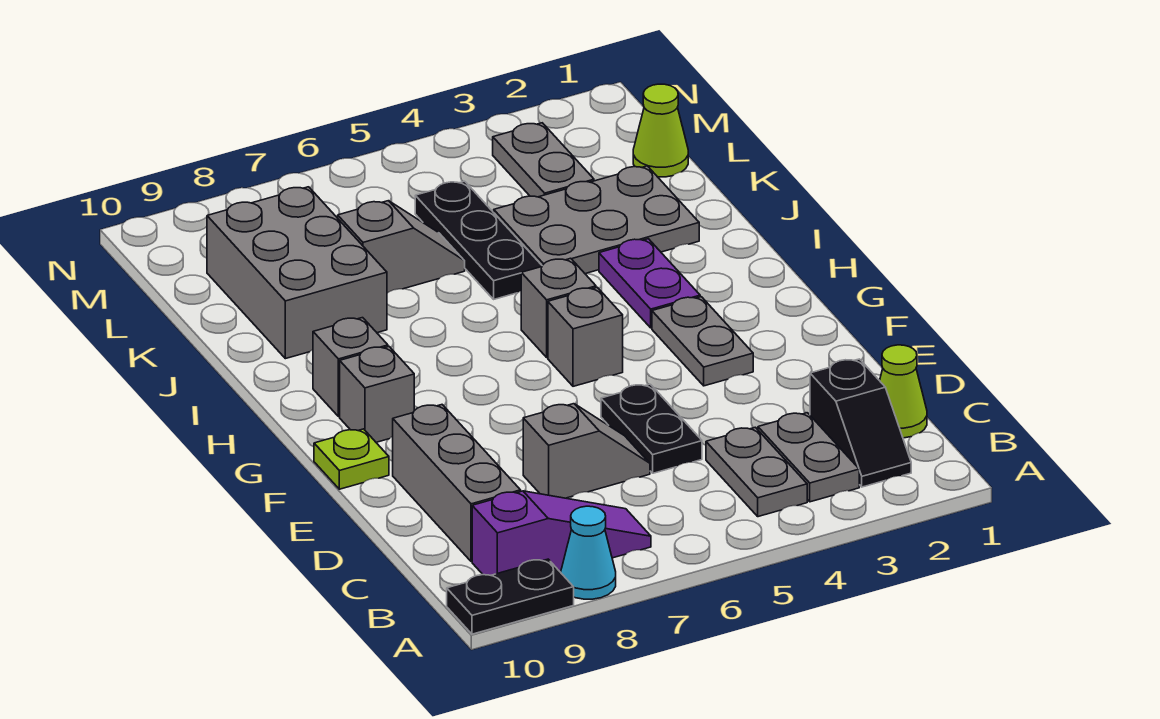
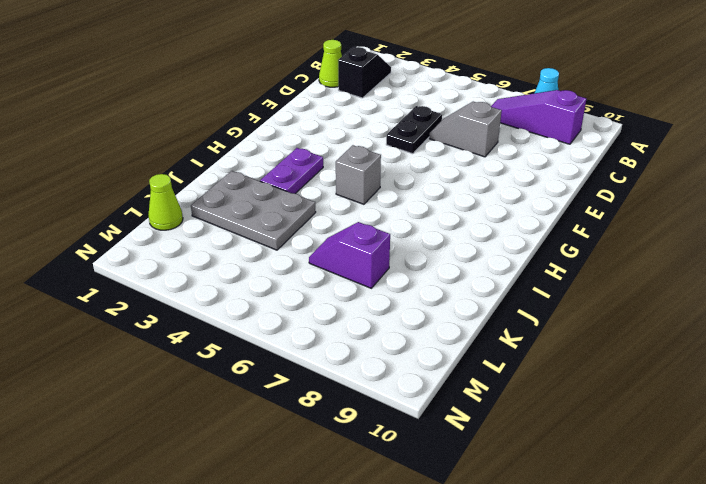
purple slope K6:K7 level 1 top 7 -> grey slope K6:K7 level 1 top 7
none -> black plate A9:A10 level 1
none -> grey plate B3:C3 level 1
none -> grey plate B4:C4 level 1

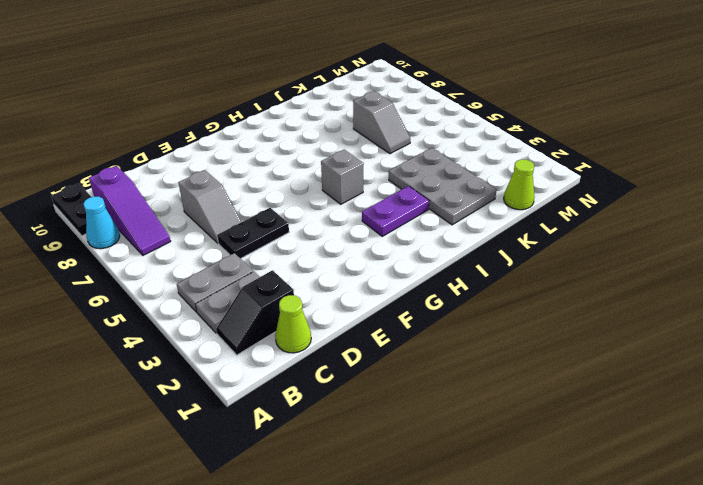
none -> grey brick C9:E9 level 1
none -> grey plate F3:G3 level 1
none -> lime plate F10 level 1

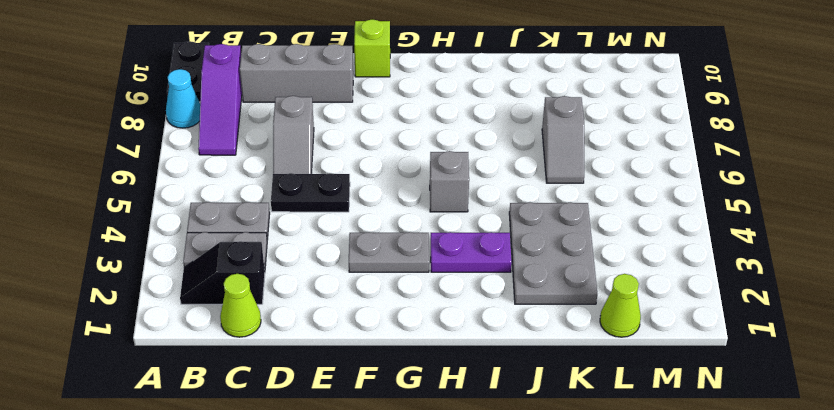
lime brick F10 level 1 -> lime plate F10 level 1
none -> grey brick G5 level 1
none -> grey brick G9 level 1
none -> grey brick H9 level 1

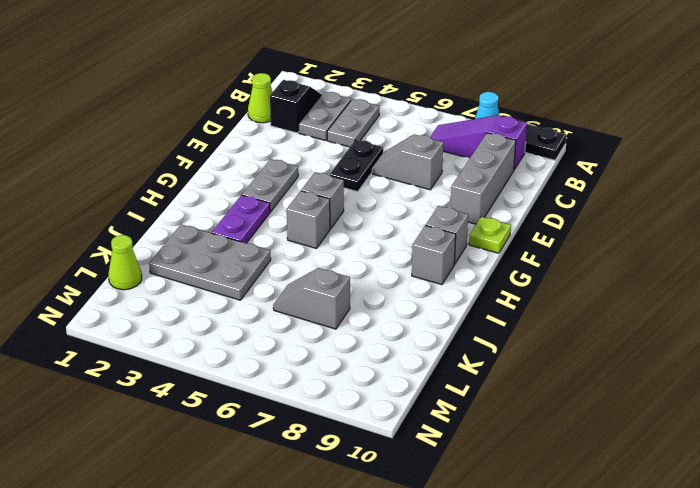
none -> black plate J5:L5 level 1
none -> grey brick J8:L9 level 1
none -> grey plate L3:M3 level 1

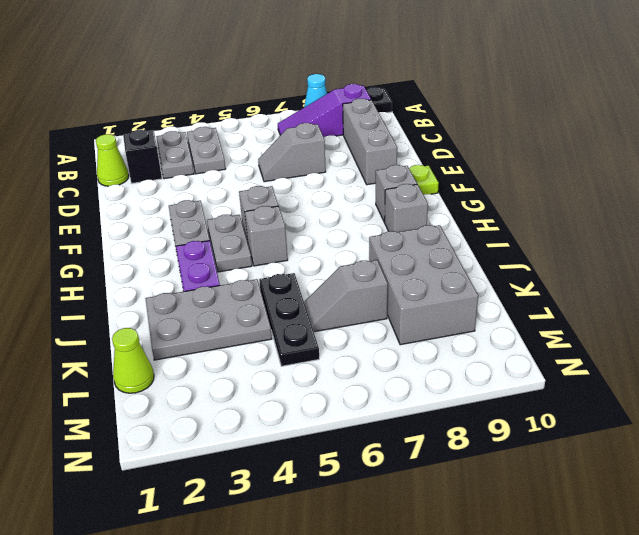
grey plate G4:H4 level 1 -> grey plate L3:M3 level 1
none -> black plate D5:E5 level 1

